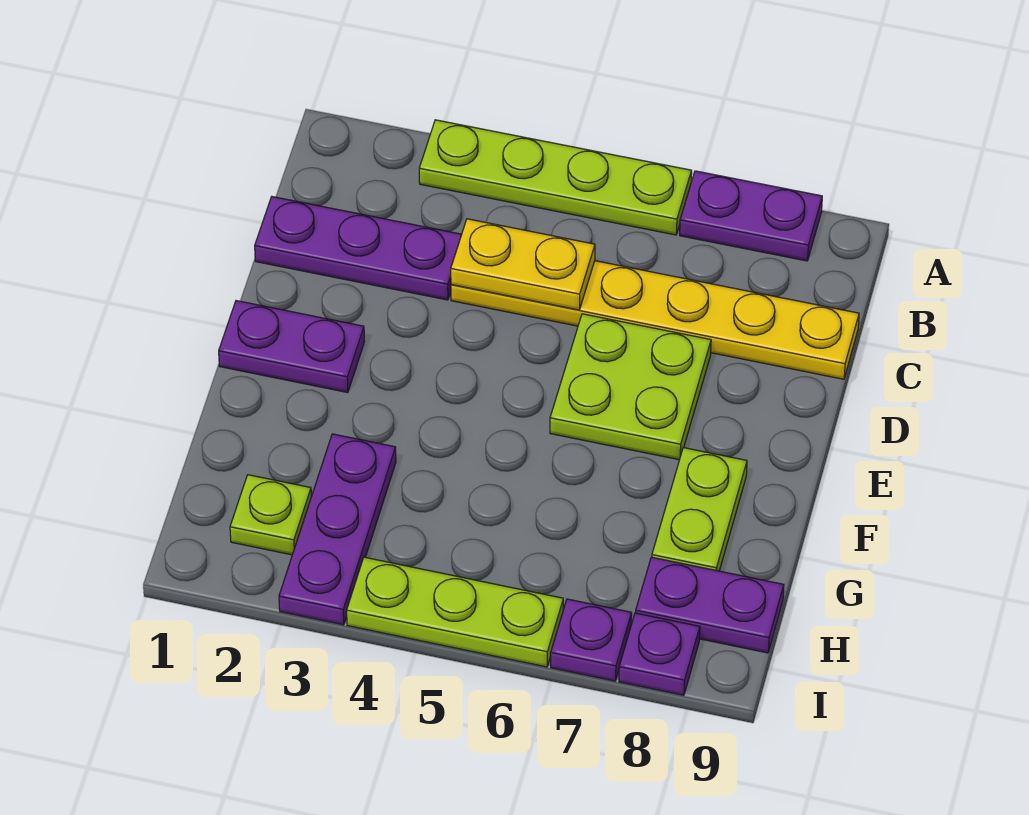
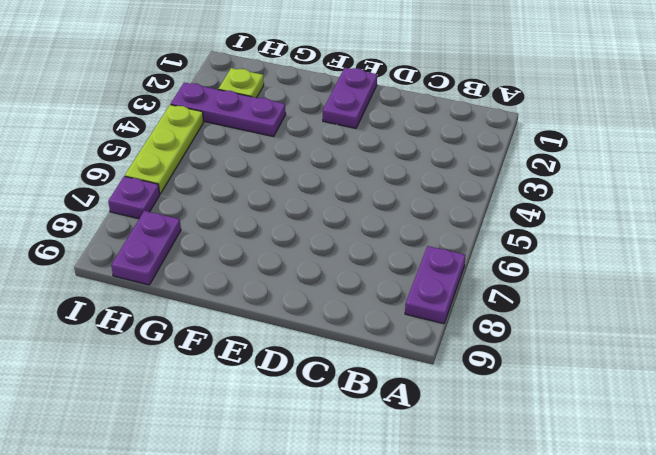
none -> lime plate A3:A6 level 1
none -> purple plate C1:C3 level 1
none -> yellow plate C4:C9 level 1

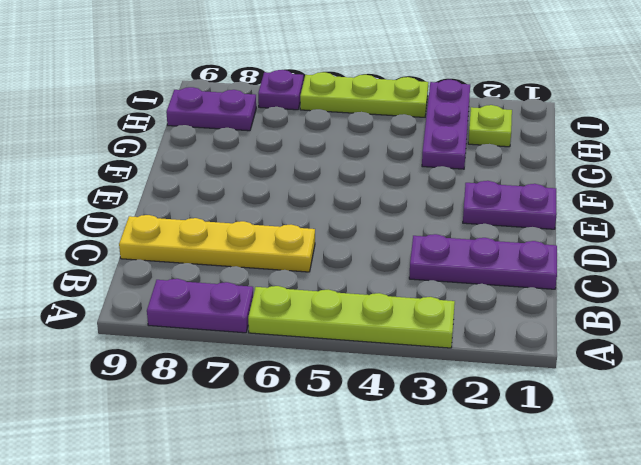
yellow plate C6:C9 level 1 -> yellow plate C4:C9 level 1
none -> lime plate D6:E7 level 1
none -> lime plate F8:G8 level 1
none -> purple plate I8 level 1

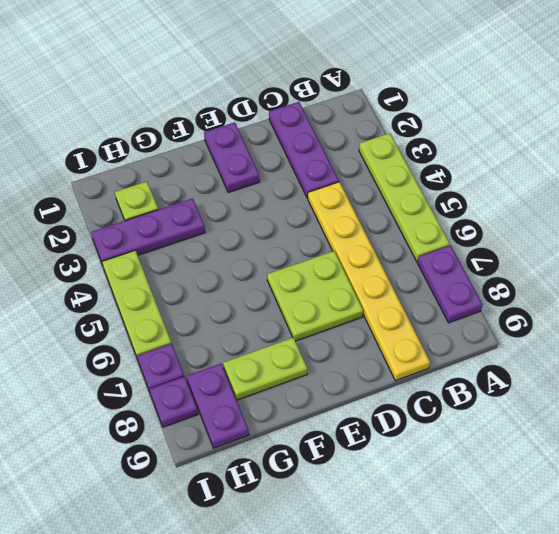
none -> yellow plate C4:C5 level 2

